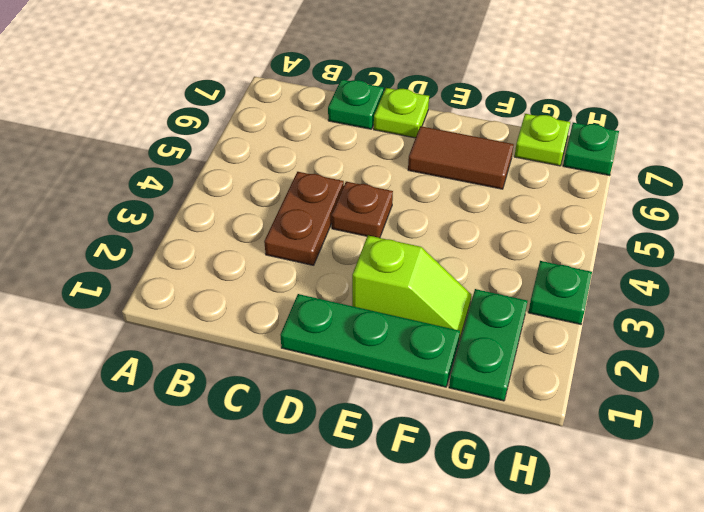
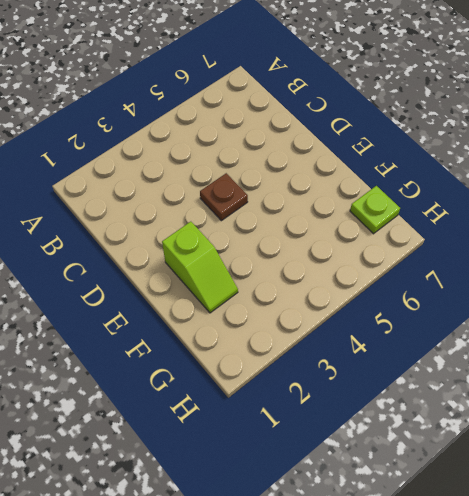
none -> brown plate C3:C4 level 1
none -> green plate C7 level 1

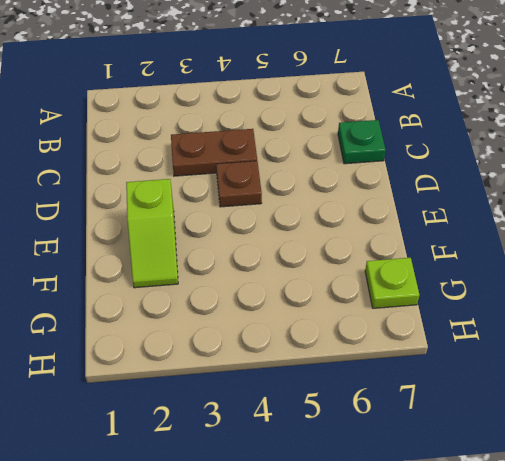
none -> green plate D1:F1 level 1
none -> lime plate D7 level 1

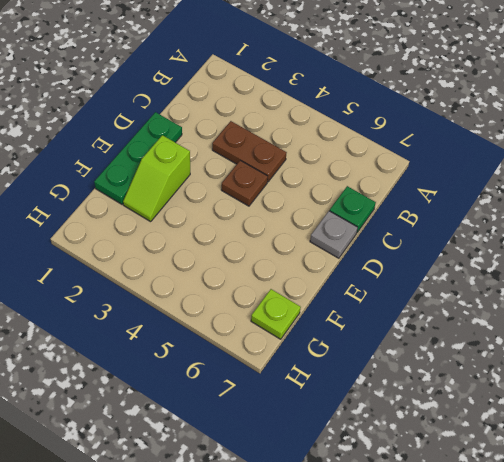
grey plate D7 level 1 -> lime plate D7 level 1
none -> brown tile E6:F6 level 1
none -> green plate G1:G2 level 1

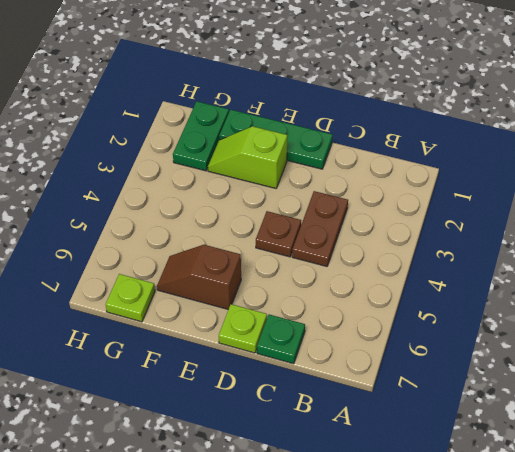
brown slope E6:F6 level 1 top E -> brown tile E6:F6 level 1
none -> green plate H3 level 1
none -> green plate H7 level 1

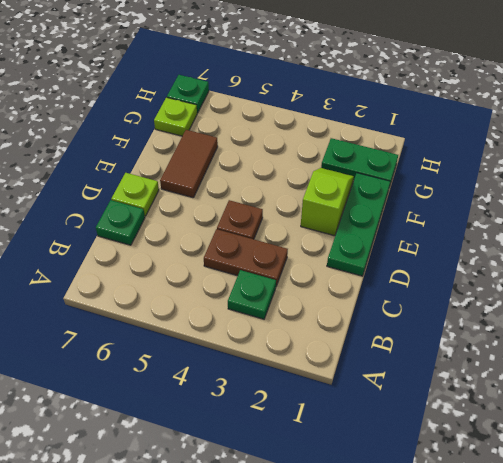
green plate B3 level 1 -> green plate H3 level 1

